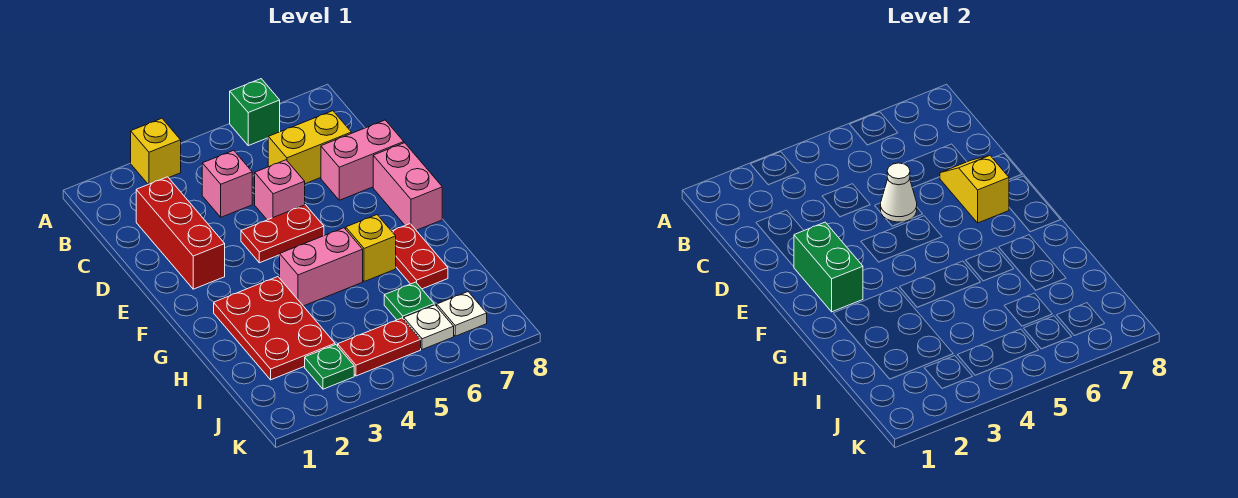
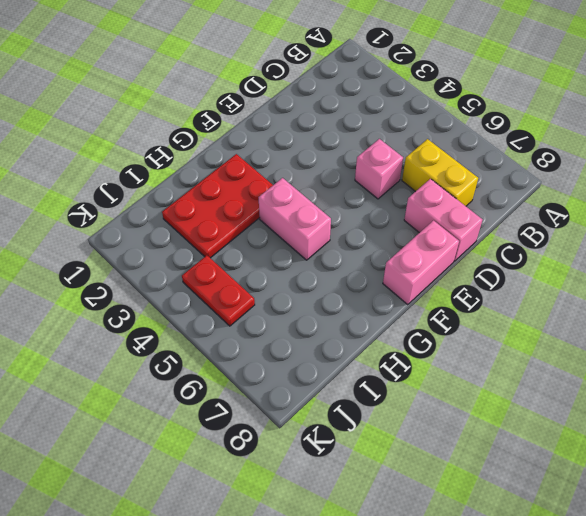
none -> yellow brick A3 level 1
none -> green brick A6 level 1
none -> red brick C2:E2 level 1

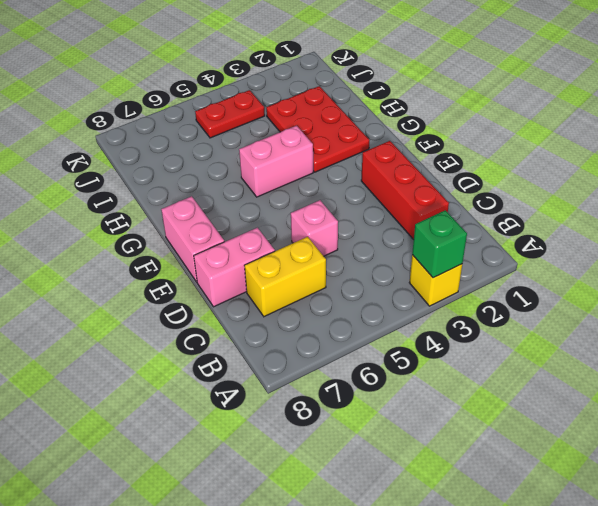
green brick A3 level 2 -> green brick A6 level 1
none -> pink brick C4 level 1
none -> red plate E4:E5 level 1
none -> yellow brick G6 level 1

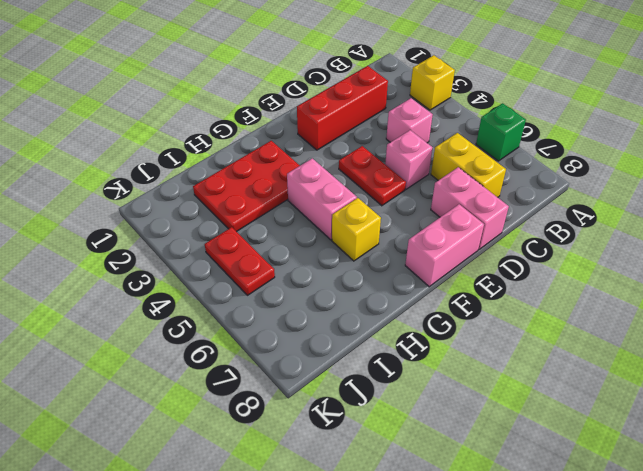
none -> red plate G7:H7 level 1
none -> green plate I6 level 1
none -> green plate J3 level 1

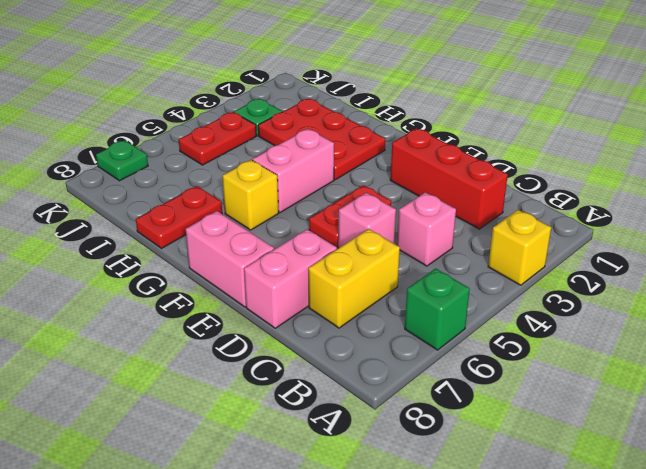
red plate H7:H8 level 1 -> red plate G7:H7 level 1
green plate K7 level 1 -> green plate I6 level 1
none -> white plate J6 level 1
none -> white plate J7 level 1
none -> white cone D5 level 2

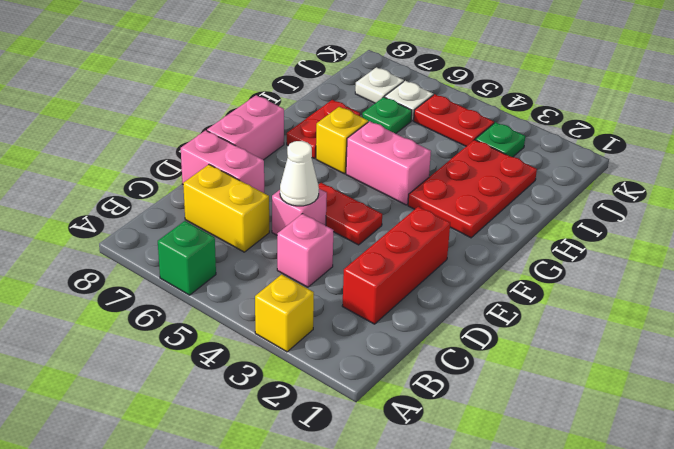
none -> yellow slope D7:E7 level 2 top E
none -> green brick E2:F2 level 2

